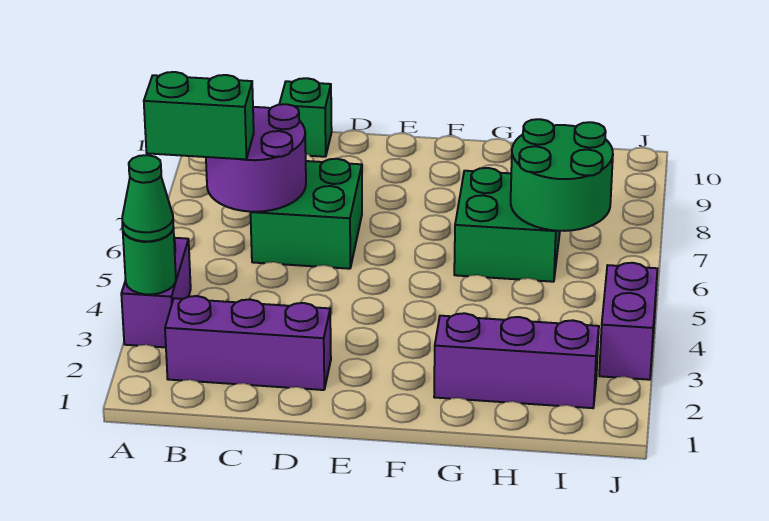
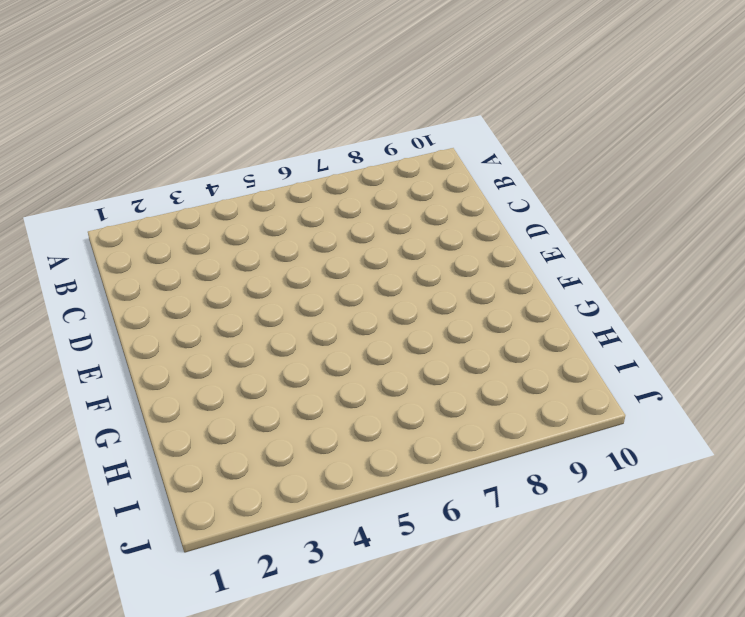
none -> purple brick A3:A4 level 1
none -> purple brick B2:D2 level 1
none -> green brick C6:D7 level 1

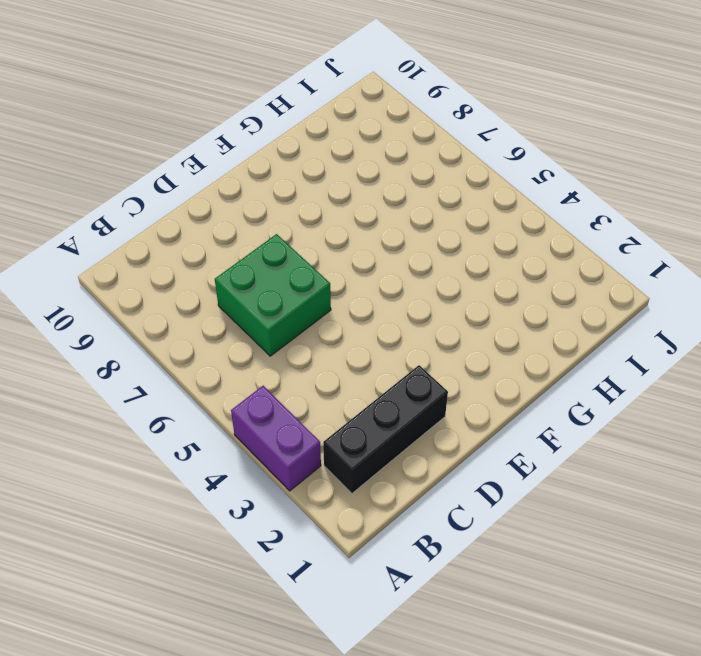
black brick B2:D2 level 1 -> purple brick B2:D2 level 1
none -> green brick C10 level 1
none -> purple brick G2:I2 level 1
none -> green brick G6:H7 level 1

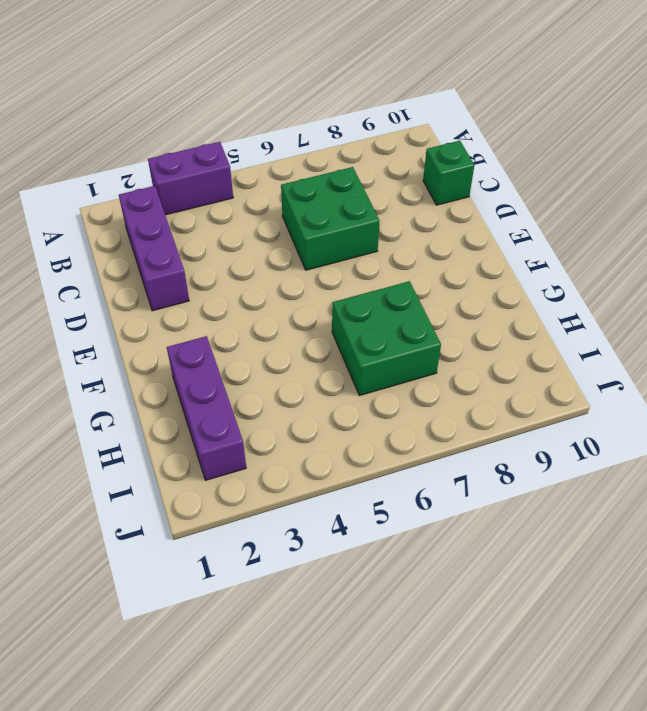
none -> purple brick J3:J4 level 1
none -> green round brick A3 level 2
none -> purple round brick B6:C7 level 2

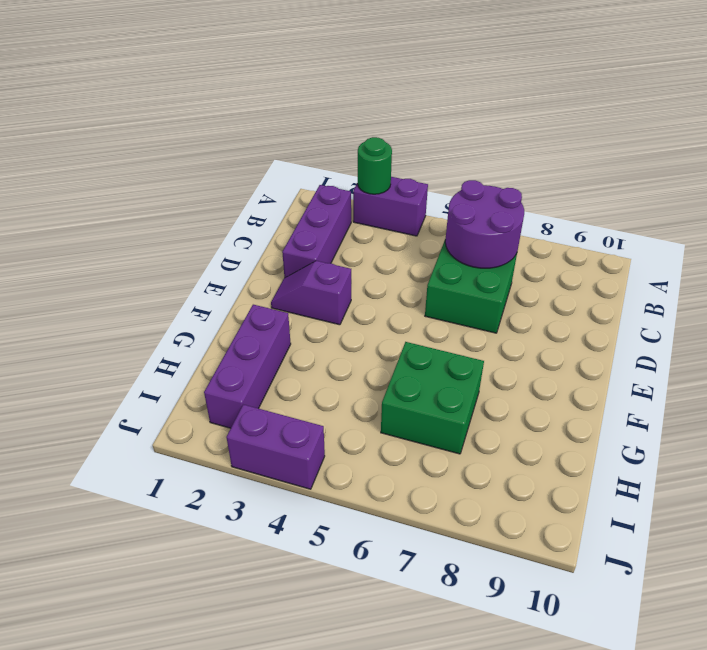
purple slope E2:E3 level 1 top 3 -> none
none -> green brick C10 level 1
none -> green round brick H6:I7 level 2
none -> green cone A3 level 3

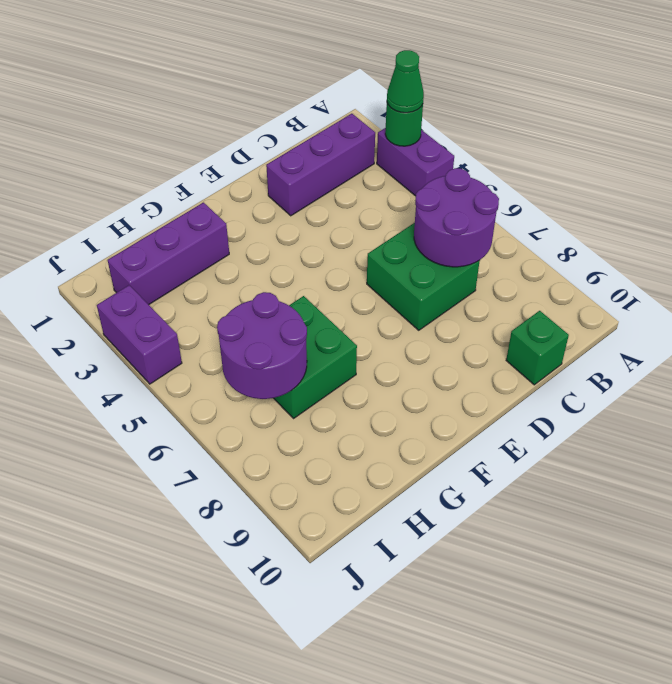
purple round brick H6:I7 level 2 -> green round brick H6:I7 level 2
none -> green brick A6:B6 level 3

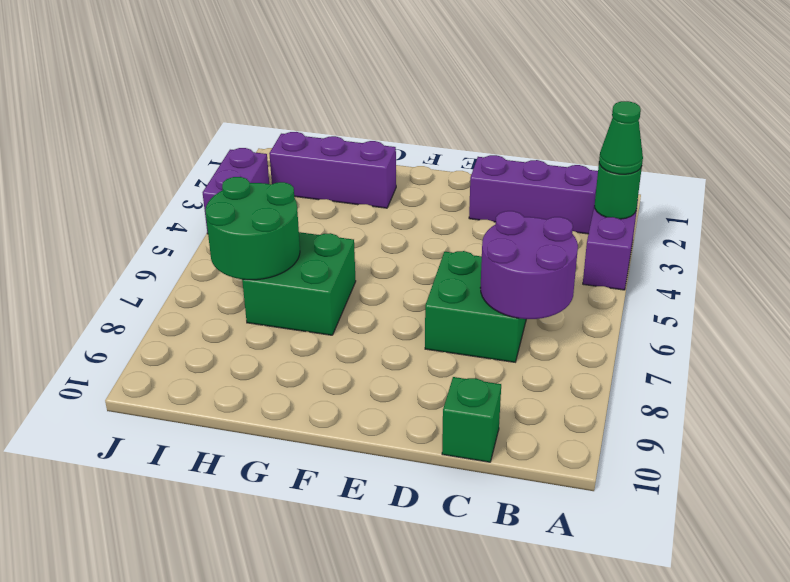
none -> green brick A6:B6 level 3

